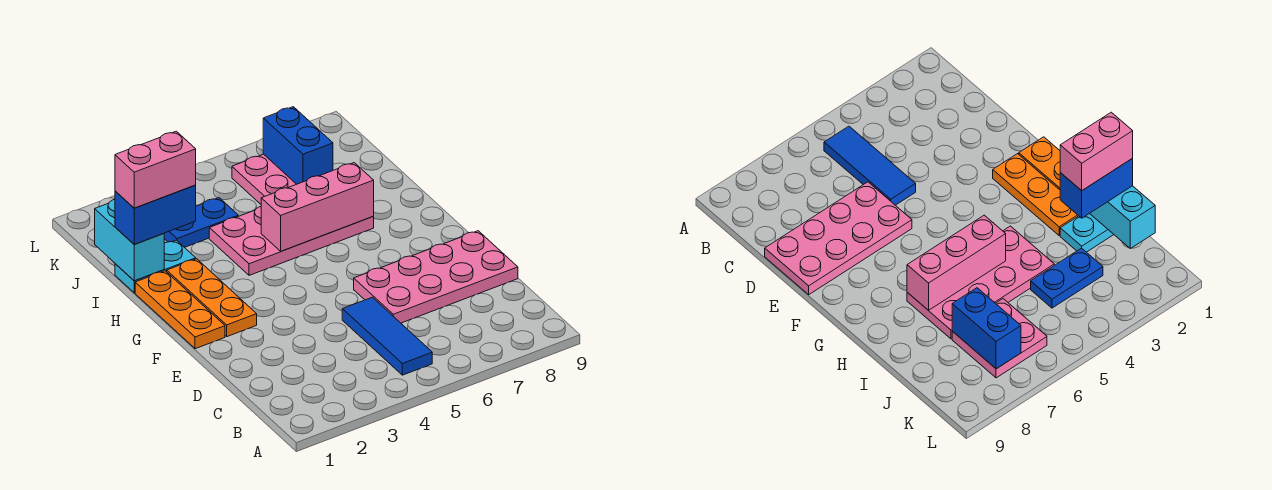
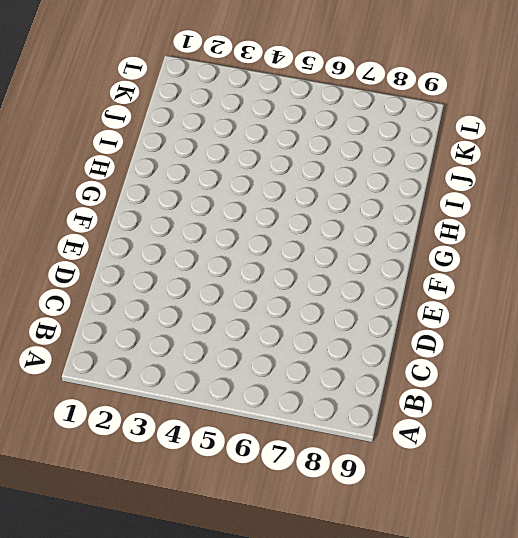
none -> blue tile B5:D5 level 1
none -> pink plate D6:E9 level 1
none -> orange plate F1:H1 level 1

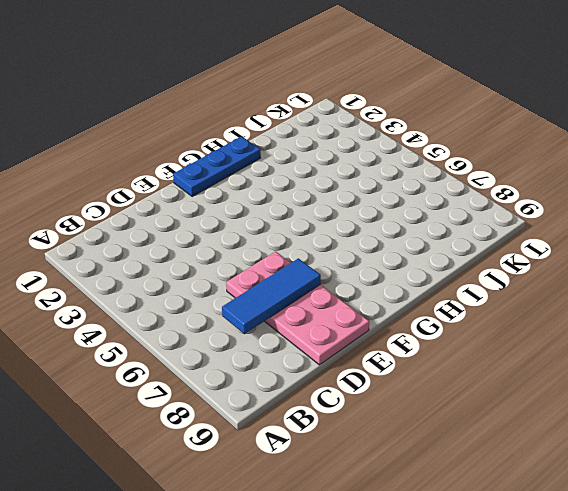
blue tile C7:E7 level 2 -> blue tile B5:D5 level 1
blue plate F1:H1 level 1 -> orange plate F1:H1 level 1
none -> orange plate F2:H2 level 1
none -> pink plate H4:I7 level 1
none -> cyan plate I1:I2 level 1

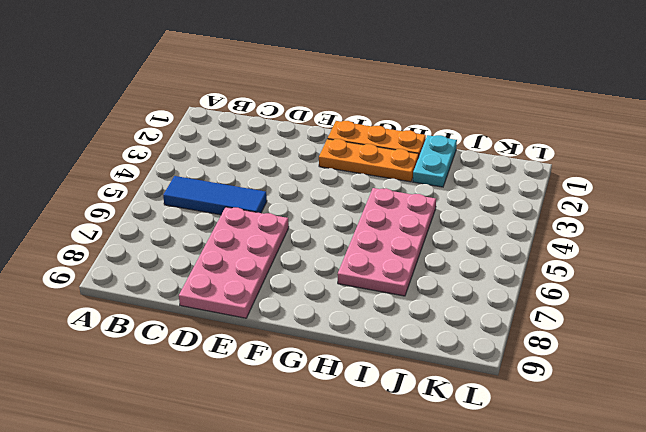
none -> blue plate J3:J4 level 1
none -> pink plate J6:K7 level 1
none -> pink brick H5:H7 level 2

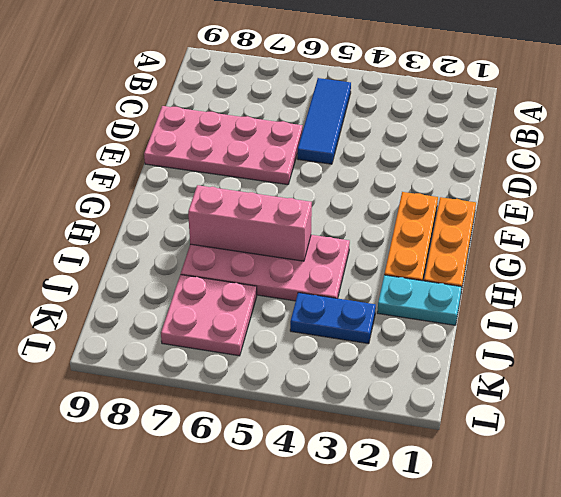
none -> cyan brick I1:J1 level 2
none -> blue brick J7:K7 level 2
none -> blue brick I1:I2 level 3

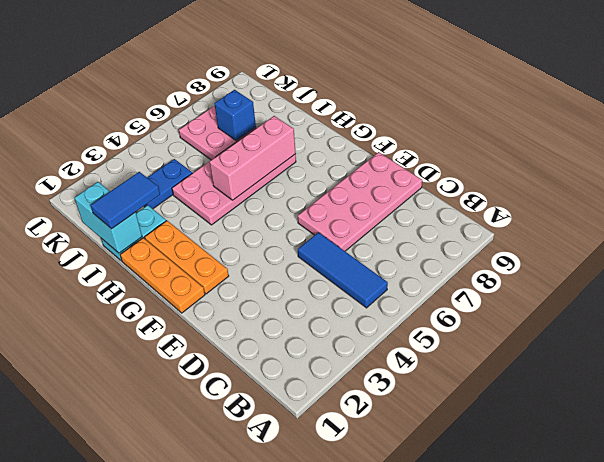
blue tile I1:I2 level 3 -> blue brick I1:I2 level 3
blue brick J7 level 2 -> blue brick J7:K7 level 2
none -> pink brick I1:I2 level 4

